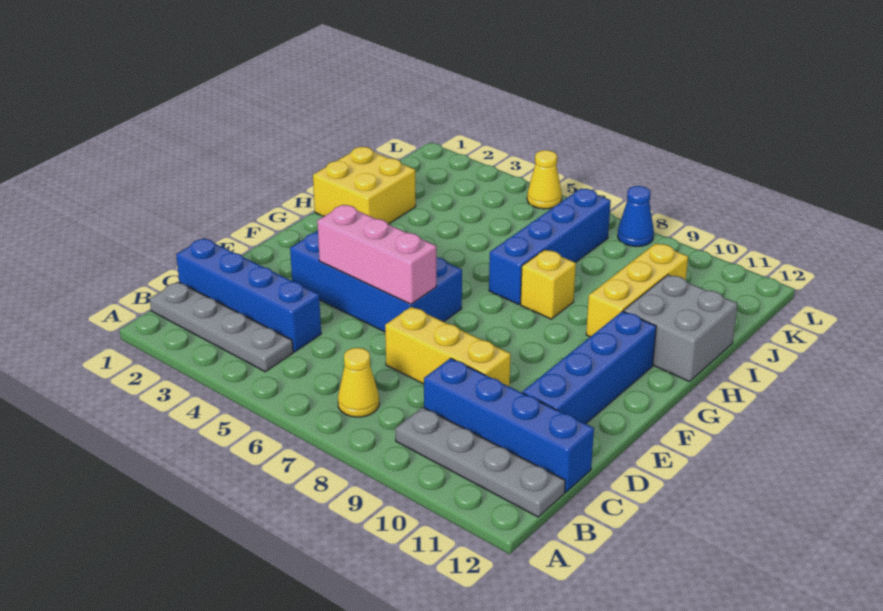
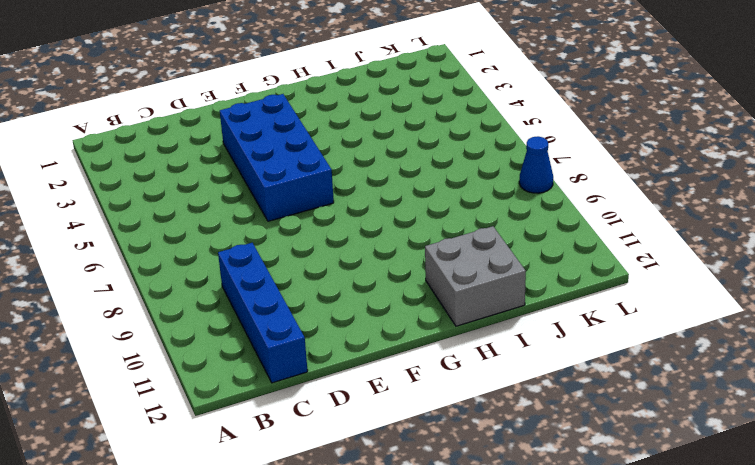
none -> grey plate B1:B4 level 1
none -> yellow cone B7 level 1
none -> grey plate B9:B12 level 1

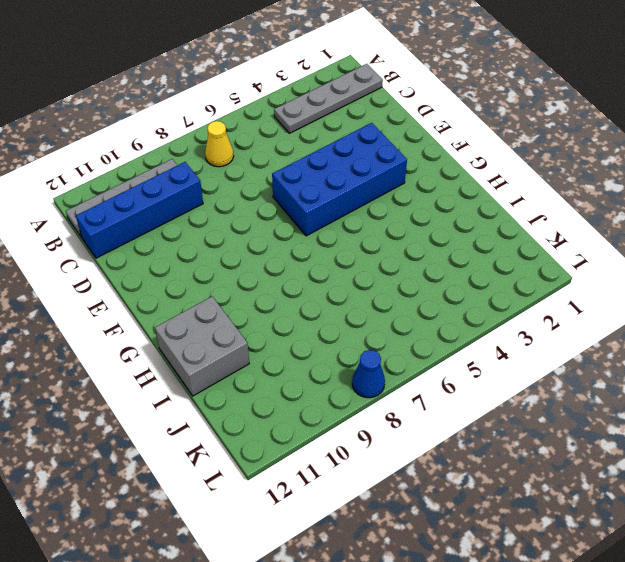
none -> blue brick C1:C4 level 1
none -> yellow brick D7:D9 level 1
none -> blue brick D11:G11 level 1

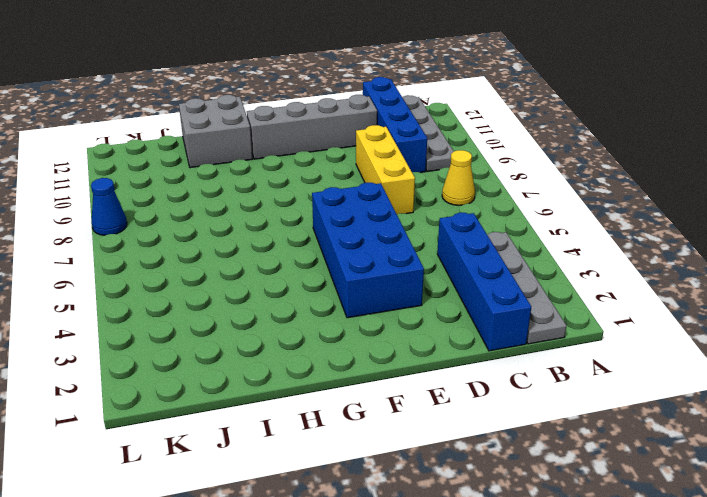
grey brick D11:G11 level 1 -> blue brick D11:G11 level 1
none -> yellow brick H1:I2 level 1
none -> blue brick H7:K7 level 1
none -> yellow brick H8 level 1

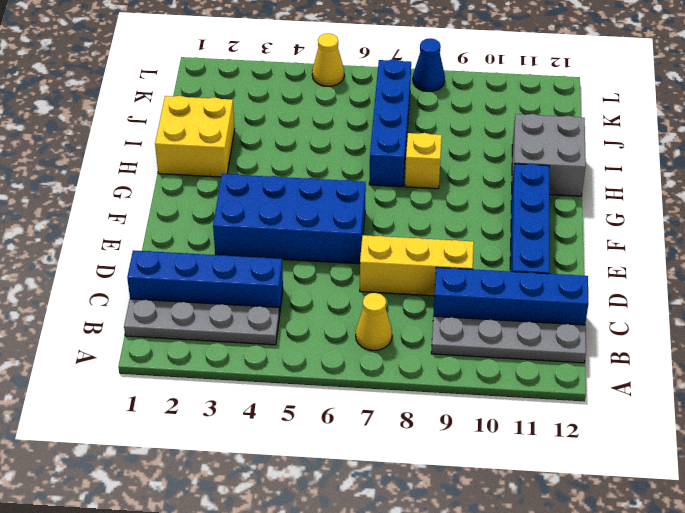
none -> yellow brick H10:J10 level 1
none -> pink brick E4:E6 level 2

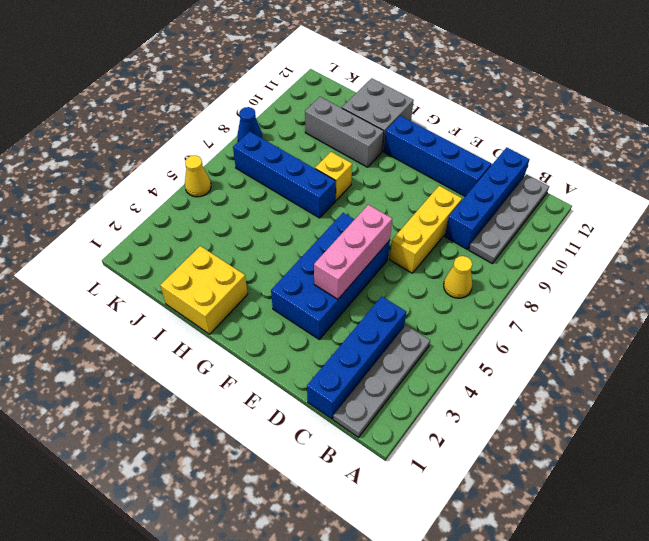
grey brick H10:J10 level 1 -> yellow brick H10:J10 level 1

